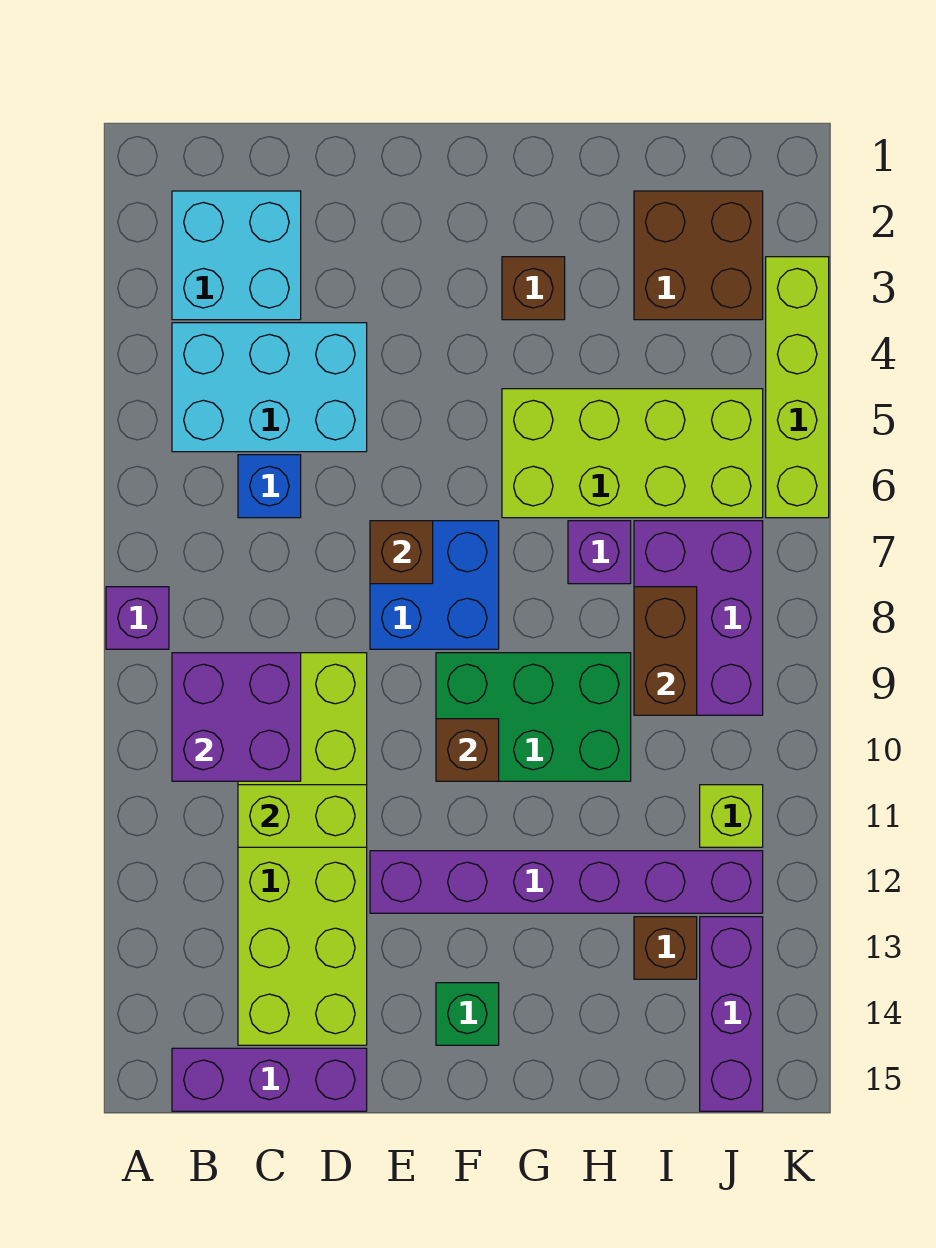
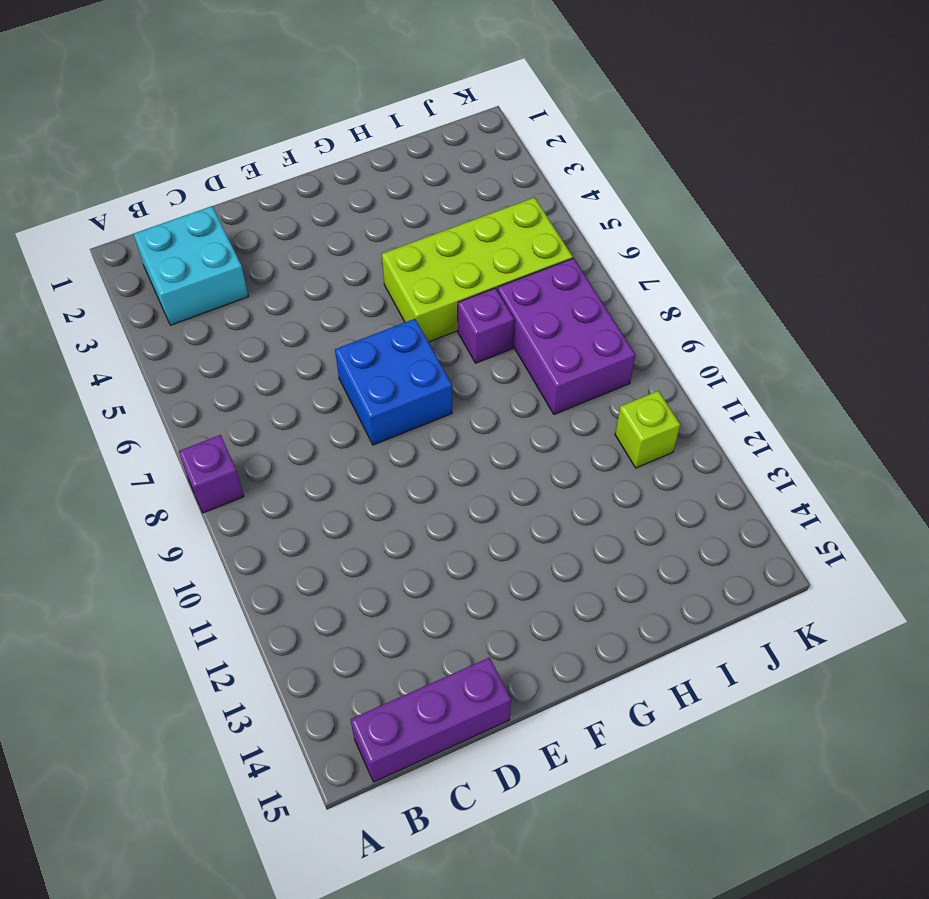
none -> cyan brick B4:D5 level 1
none -> blue brick C6 level 1
none -> lime brick C9:D14 level 1

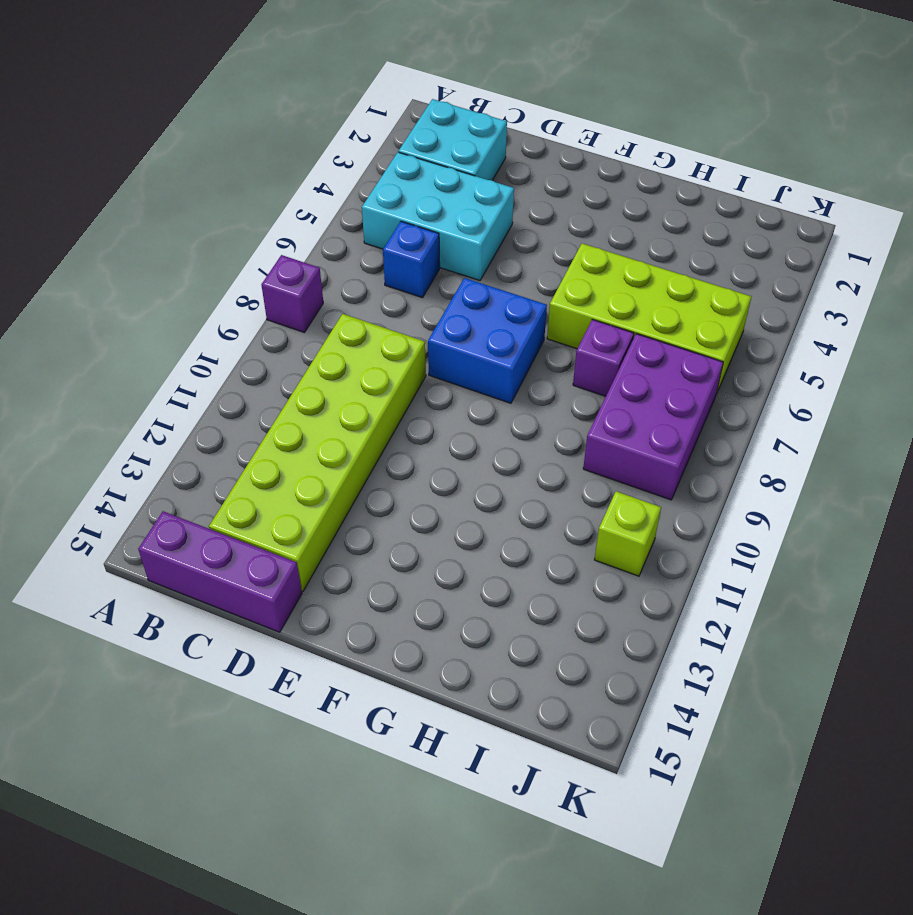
none -> purple brick E12:J12 level 1
none -> green brick F9:H10 level 1
none -> green brick F14 level 1

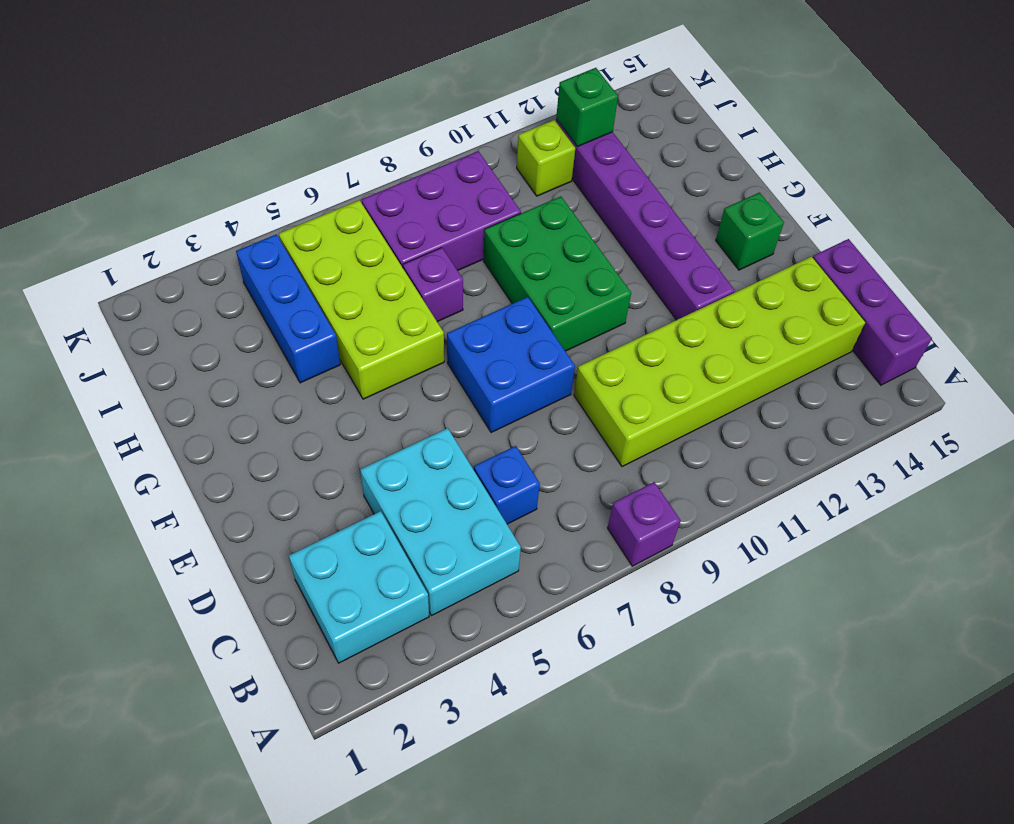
blue brick H4:J4 level 1 -> none
green brick J12 level 2 -> none
none -> brown brick G3 level 1
none -> brown brick I2:J3 level 1
none -> brown brick I13 level 1

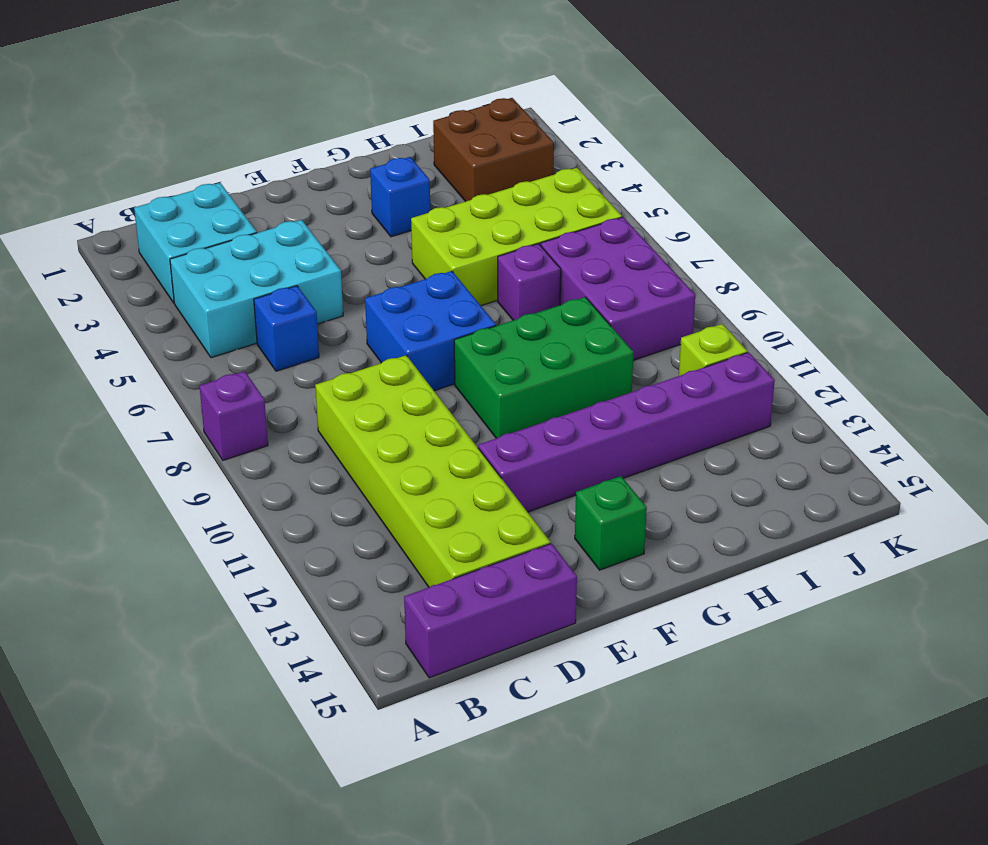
blue brick G3 level 1 -> brown brick G3 level 1
none -> brown brick I13 level 1
none -> purple brick J13:J15 level 1
none -> lime brick K3:K6 level 1

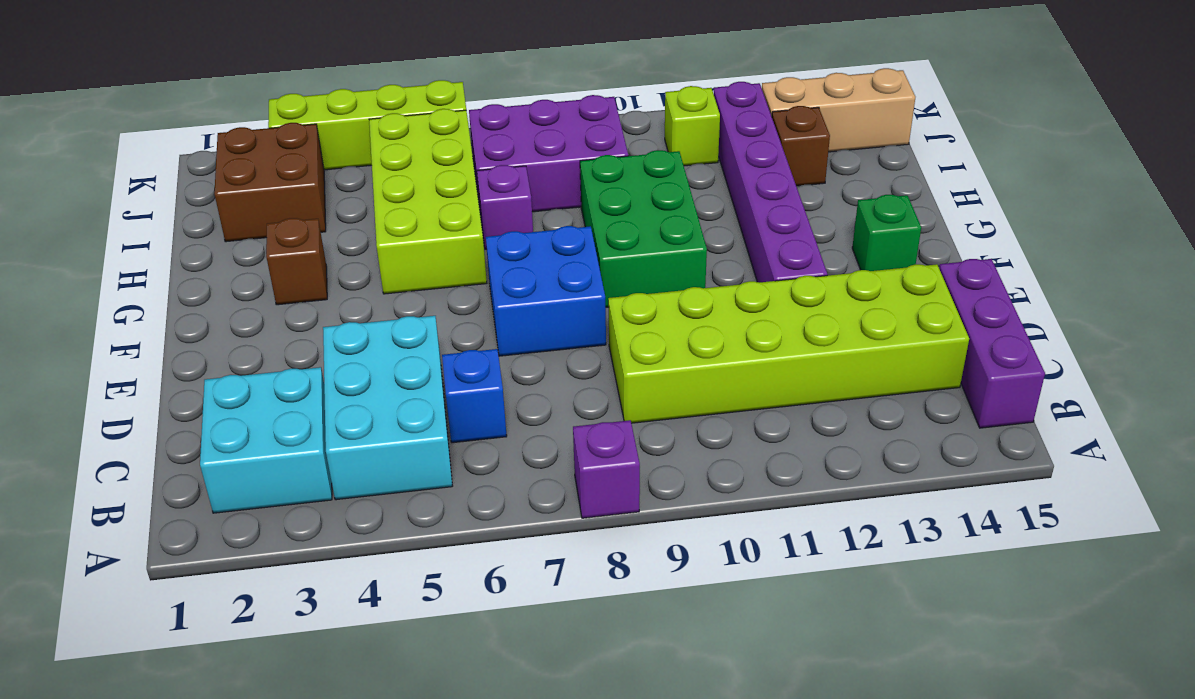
tan brick J13:J15 level 1 -> purple brick J13:J15 level 1
none -> purple brick B9:C10 level 2
none -> lime brick C11:D11 level 2
none -> brown brick E7 level 2

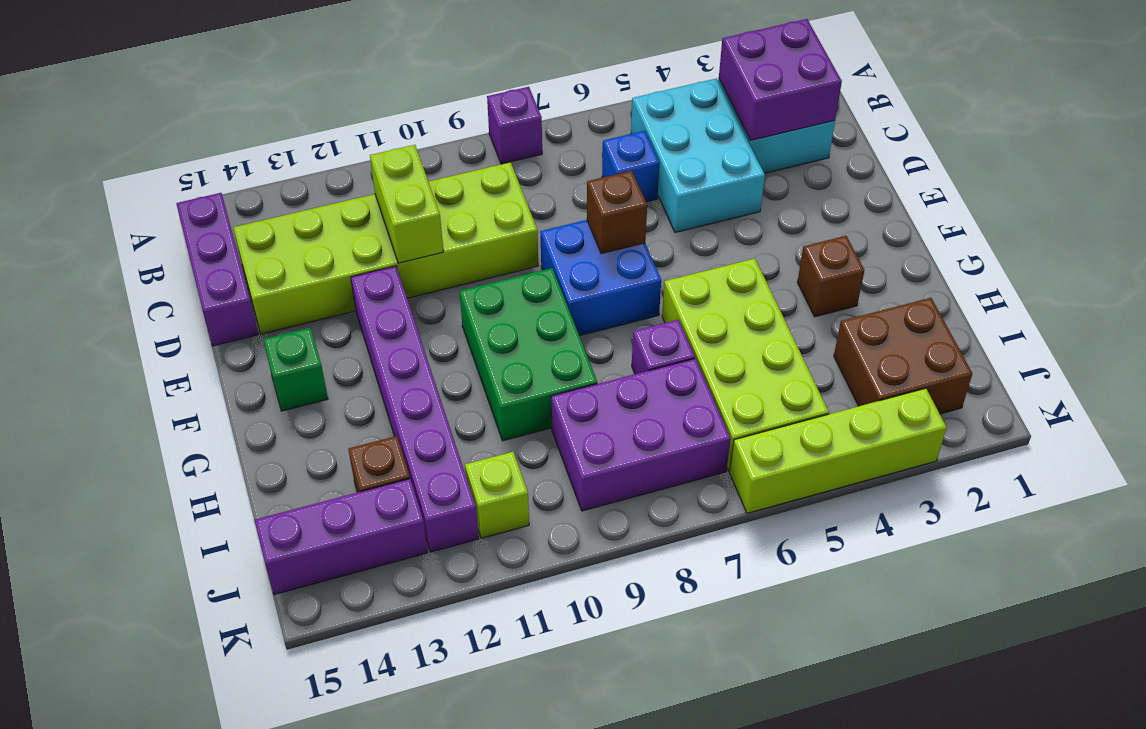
purple brick B2:C3 level 2 -> purple brick B9:C10 level 2
none -> brown brick F10 level 2
none -> brown brick I8:I9 level 2

